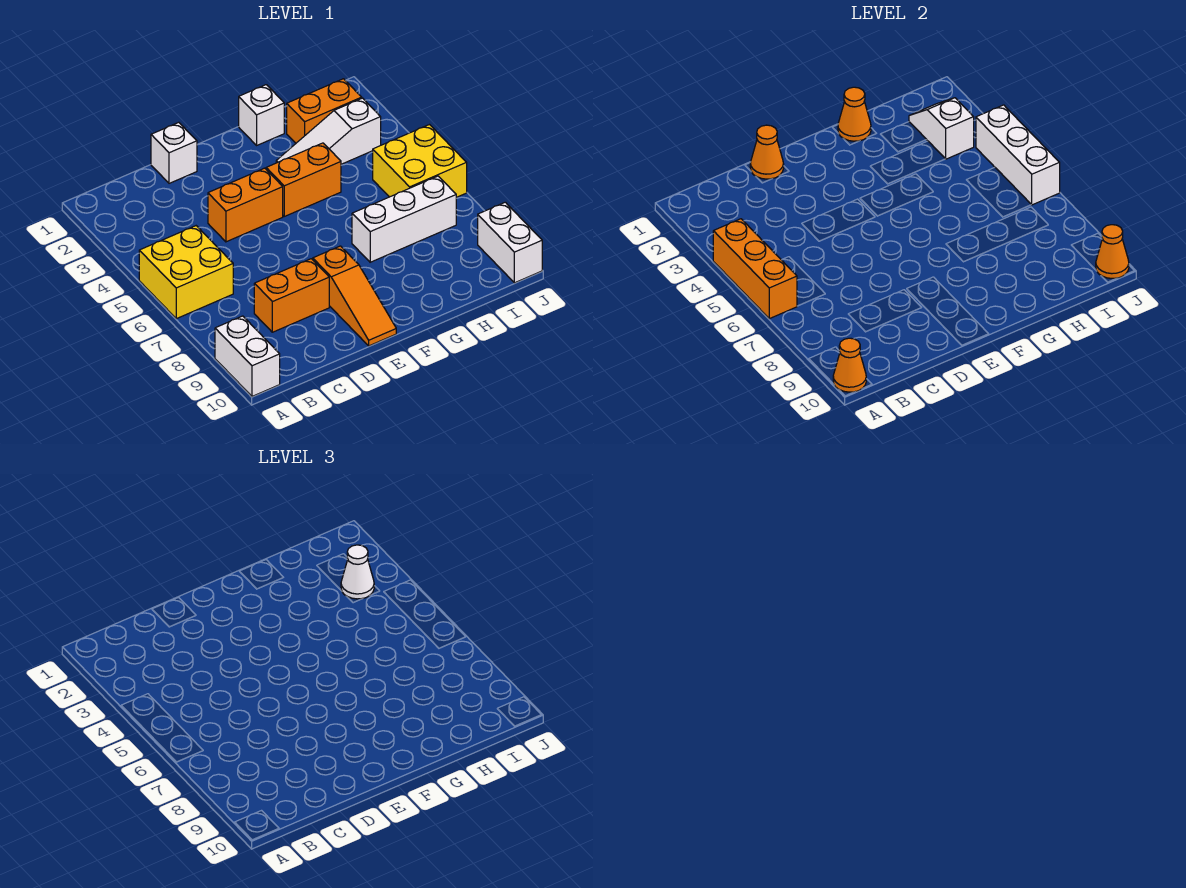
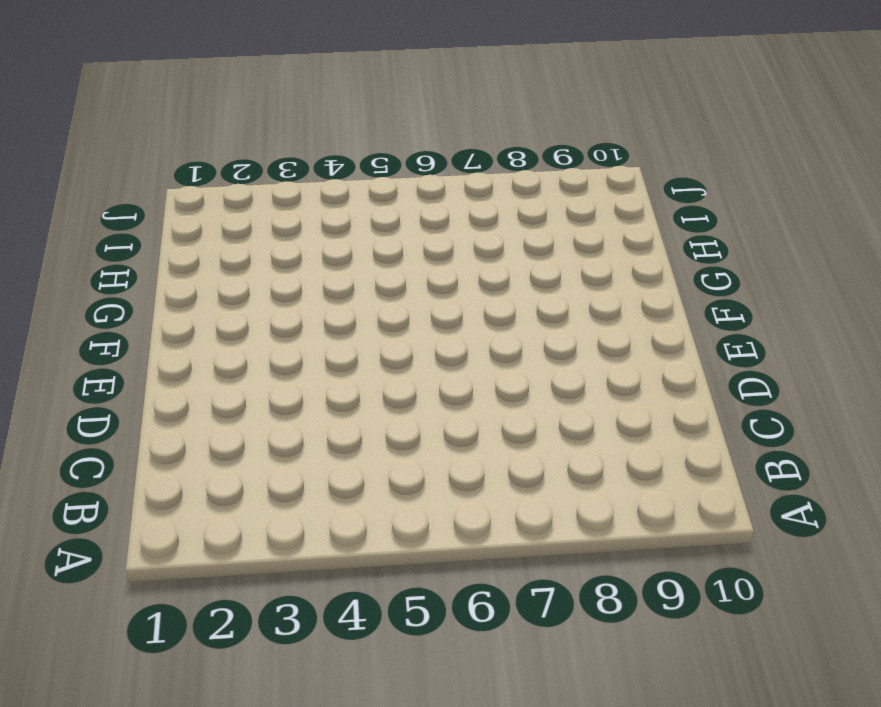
none -> yellow brick A5:B6 level 1
none -> white brick A9:A10 level 1
none -> orange brick C8:D8 level 1

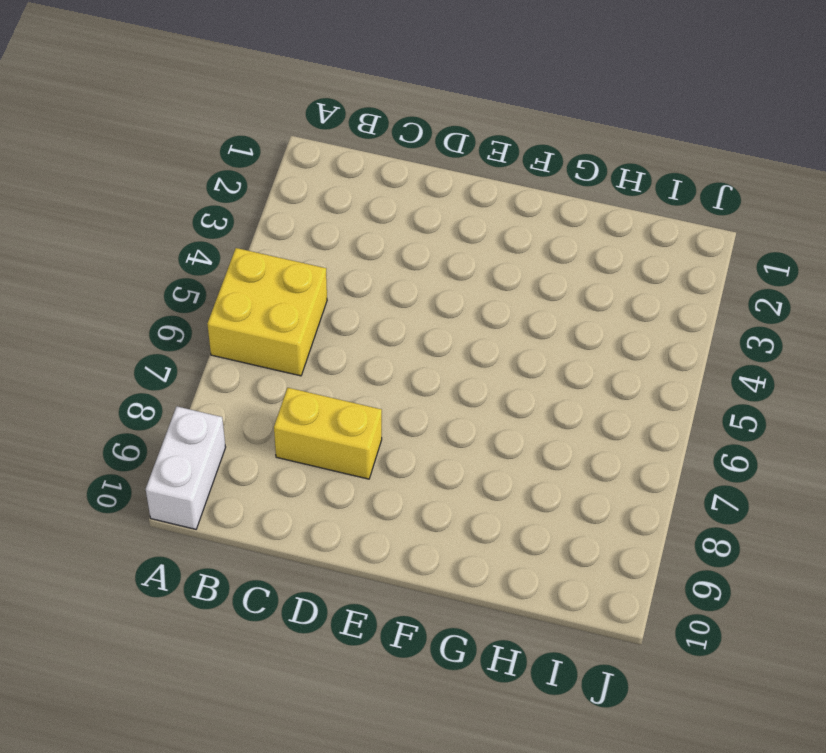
yellow brick C8:D8 level 1 -> orange brick C8:D8 level 1
none -> white brick D1 level 1
none -> orange brick D4:E4 level 1
none -> orange slope E8:E10 level 1 top 8

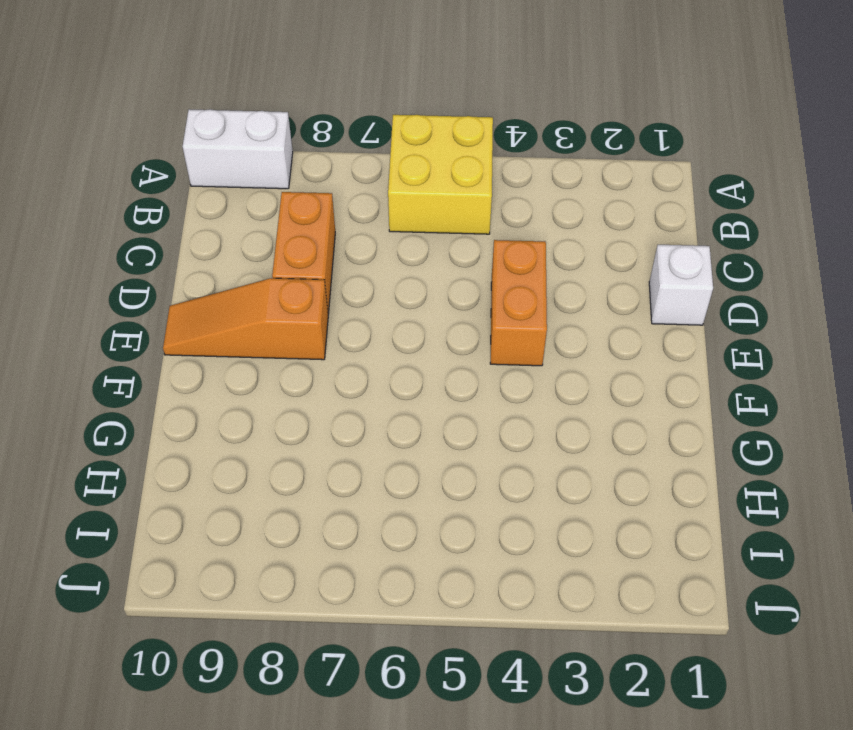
none -> orange brick F4:G4 level 1
none -> white brick G1 level 1
none -> white slope G3:I3 level 1 top I

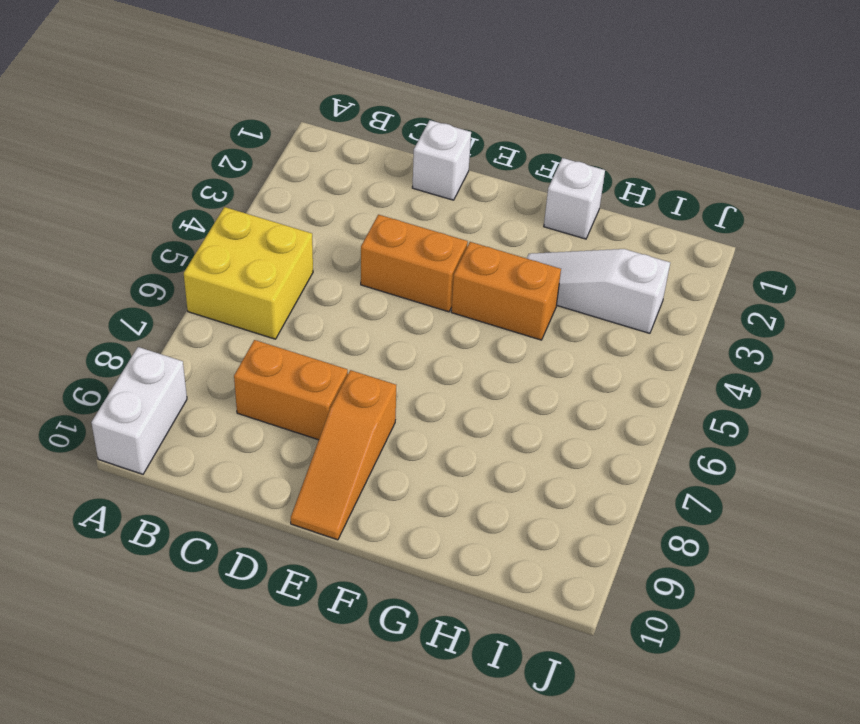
none -> white brick G7:I7 level 1
none -> orange brick H2:I2 level 1
none -> yellow brick I5:J6 level 1

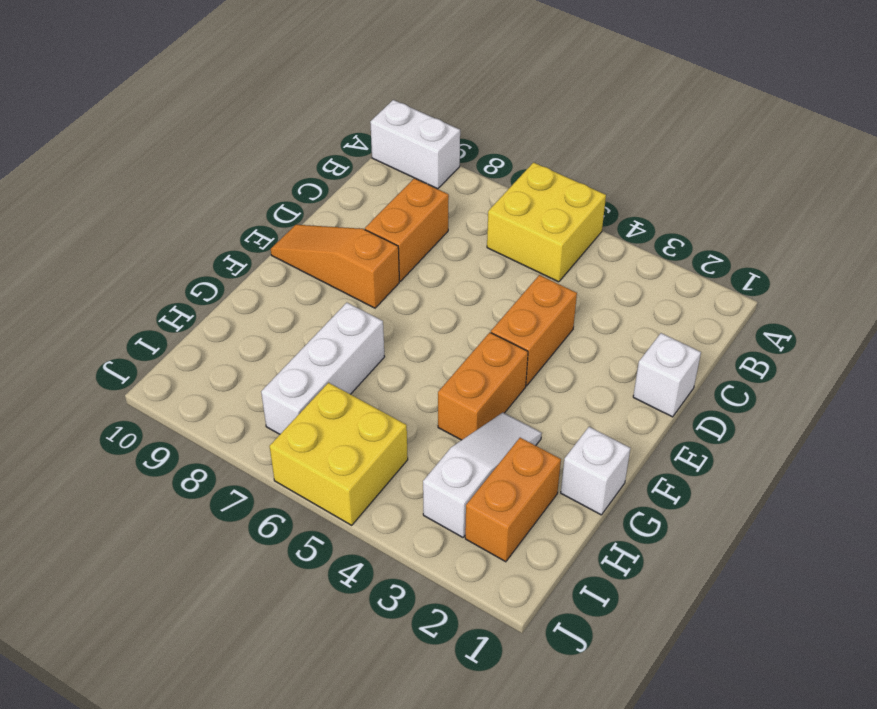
none -> white brick J9:J10 level 1
none -> orange brick A4:A6 level 2
none -> orange cone A10 level 2

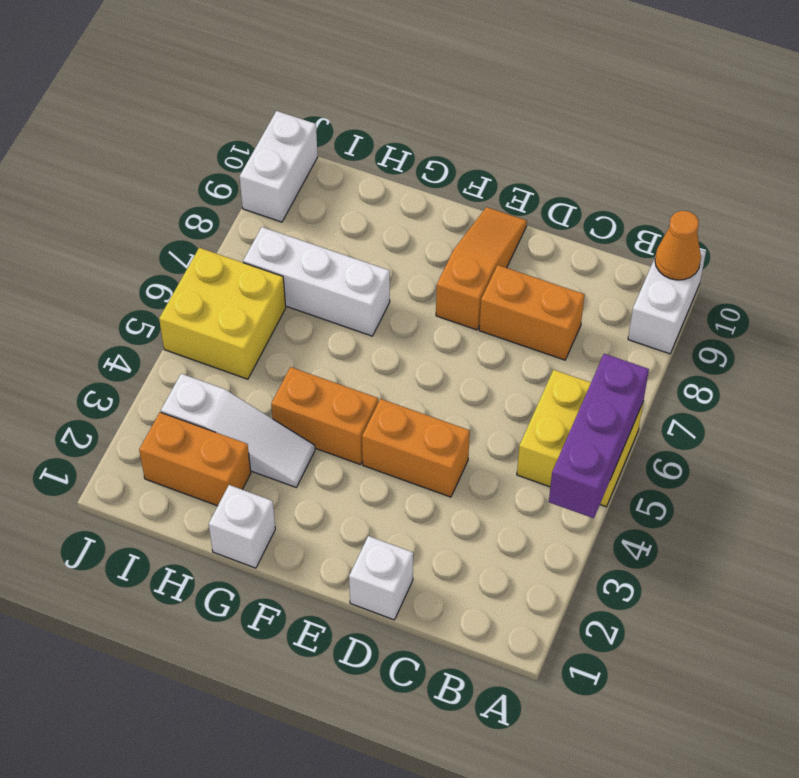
purple brick A4:A6 level 2 -> orange brick A4:A6 level 2
none -> orange cone D1 level 2
none -> orange cone G1 level 2
none -> white slope I2:I3 level 2 top 3

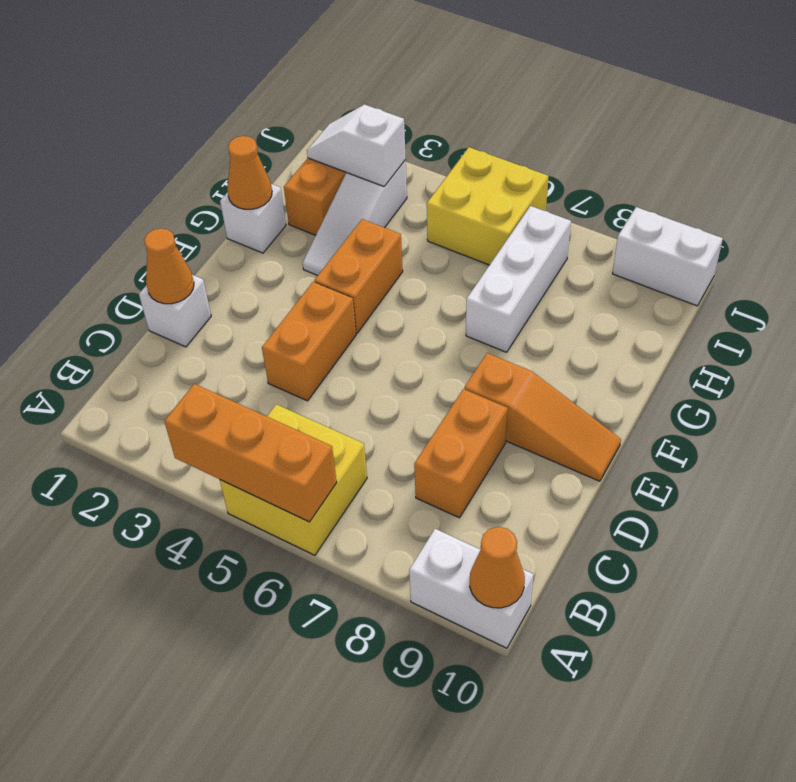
none -> white brick J4:J6 level 2
none -> orange cone J10 level 2
none -> white cone I3 level 3

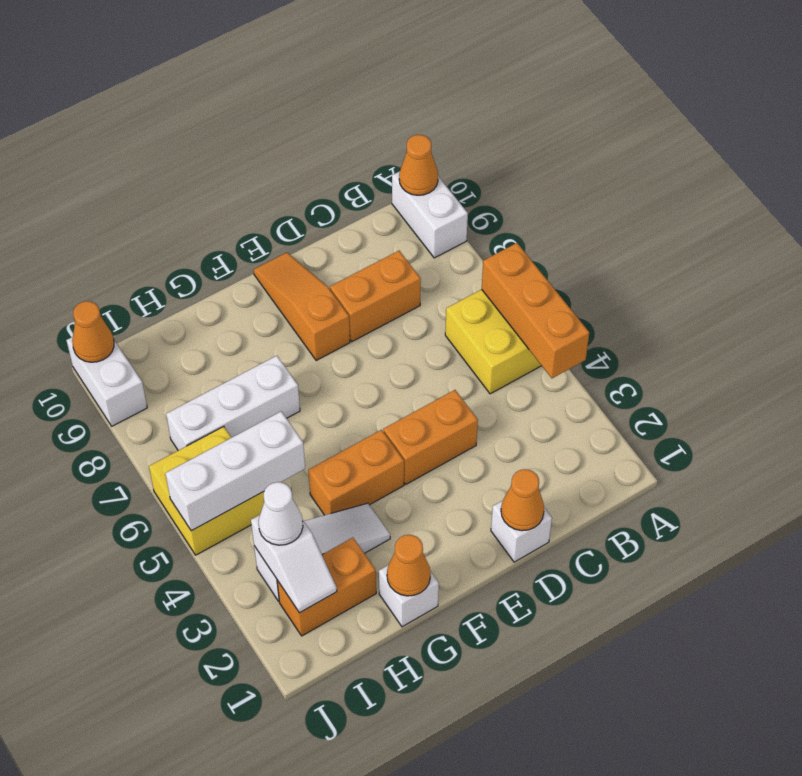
white brick H5:J5 level 2 -> white brick J4:J6 level 2

